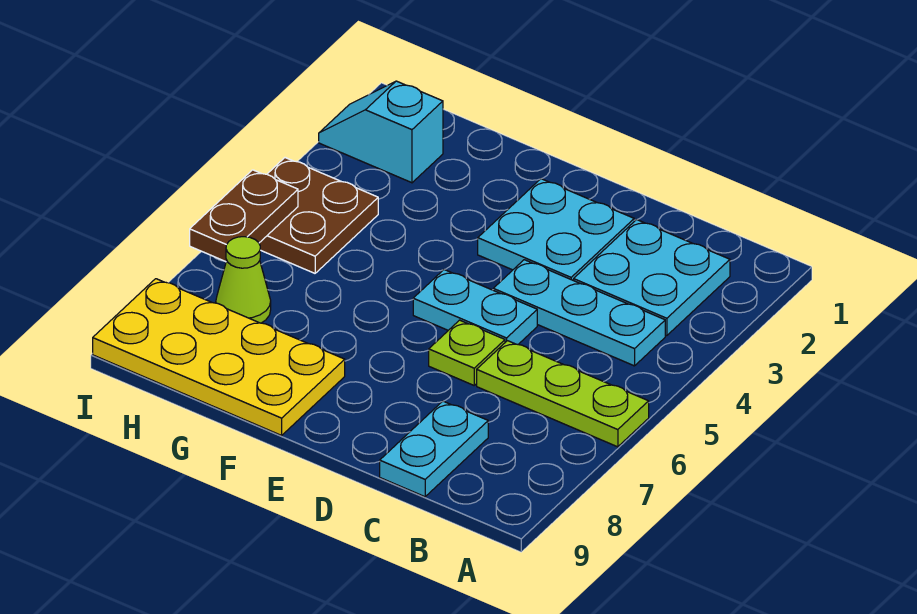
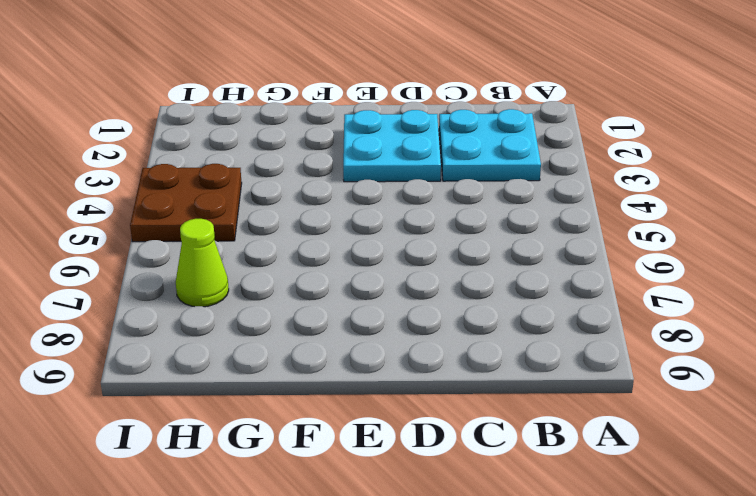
none -> lime plate A6:C6 level 1
none -> cyan plate B4:D4 level 1
none -> cyan plate C8:C9 level 1

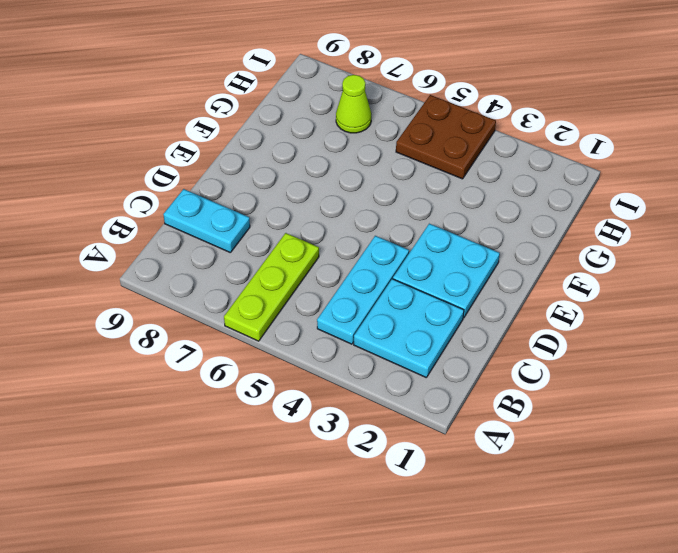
none -> cyan plate D5:E5 level 1
none -> lime plate D6 level 1
none -> yellow plate F8:I9 level 1

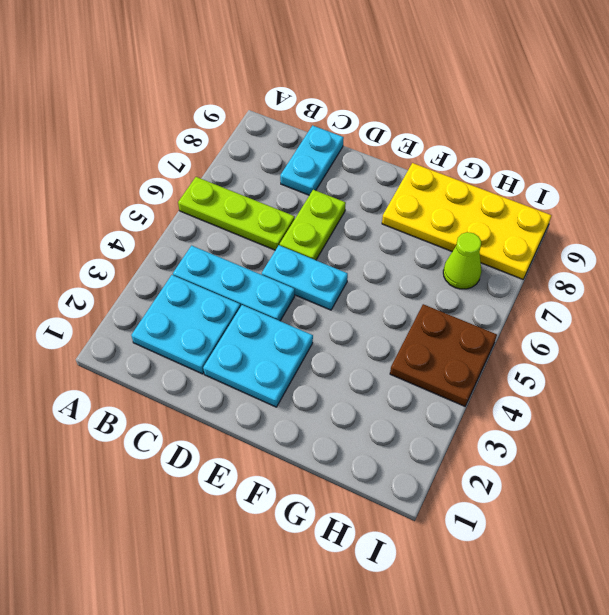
lime plate D6:D7 level 1 -> lime plate D6 level 1
none -> cyan slope H2:I2 level 1 top H
none -> brown plate I5:I6 level 2

